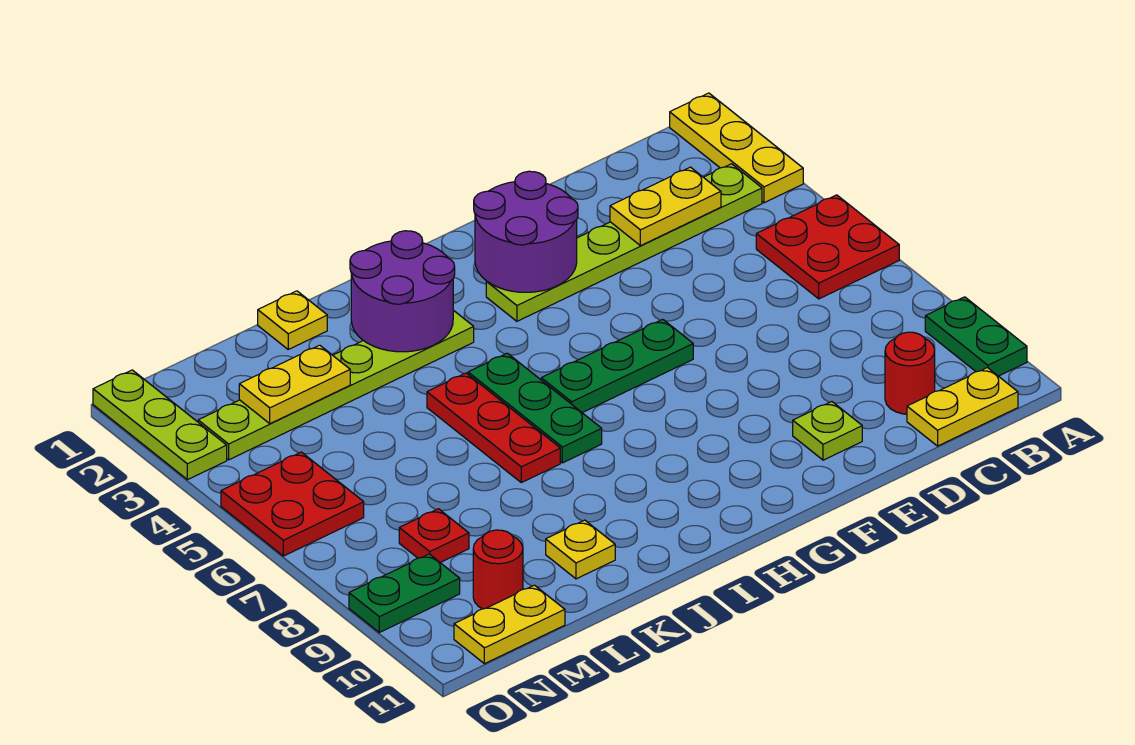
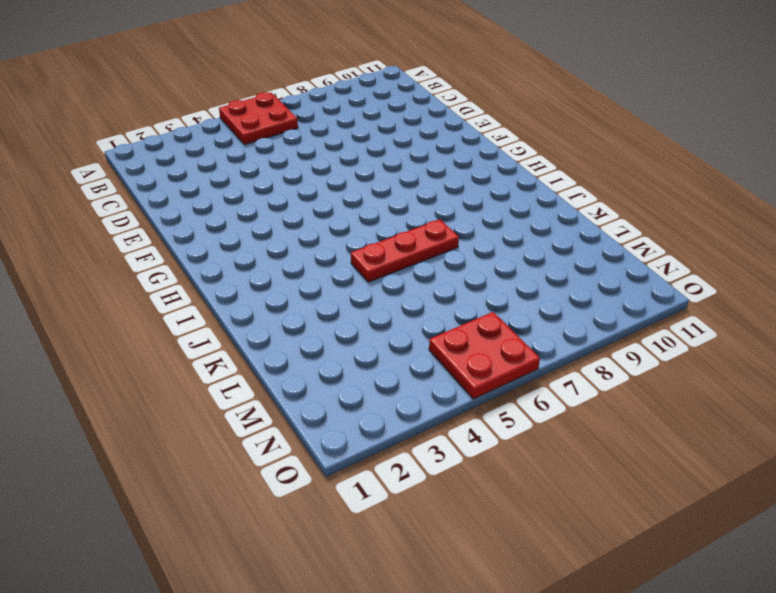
none -> yellow plate A1:A3 level 1
none -> green plate A9:A10 level 1
none -> lime plate B3:G3 level 1

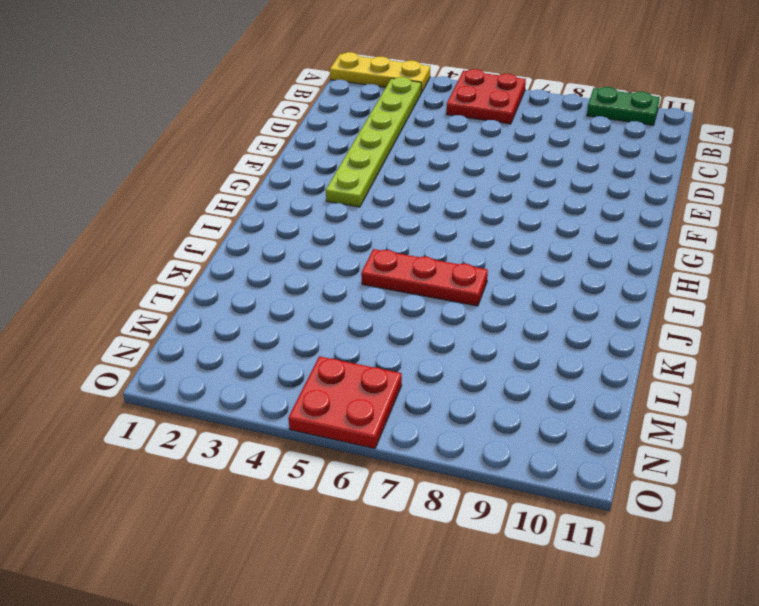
none -> yellow plate B11:C11 level 1
none -> red round brick C10 level 1
none -> lime plate E10 level 1

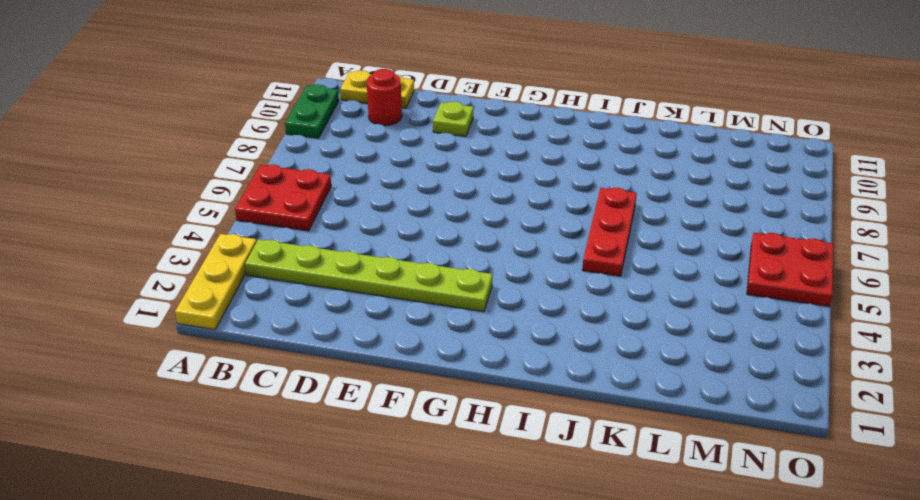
none -> green plate F6:H6 level 1
none -> lime plate I3:N3 level 1
none -> green plate I5:I7 level 1

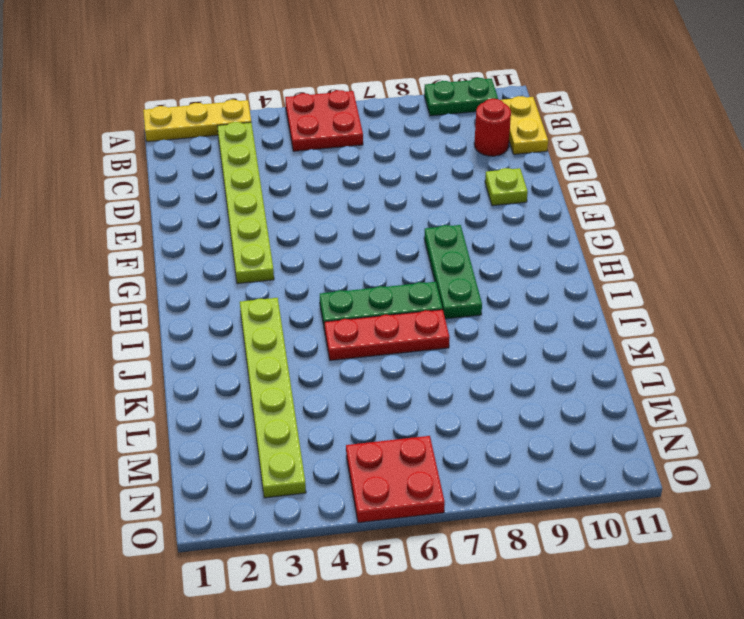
green plate G8:I8 level 1 -> green plate F6:H6 level 1
none -> yellow plate K1 level 1
none -> yellow plate K10 level 1
none -> red plate M8 level 1

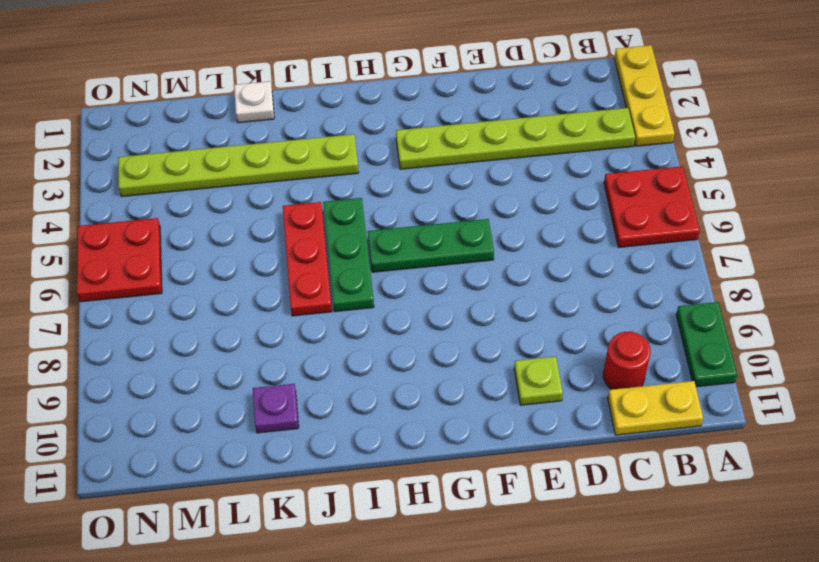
white plate K1 level 1 -> yellow plate K1 level 1
purple plate K10 level 1 -> yellow plate K10 level 1
none -> red plate M8 level 1
none -> red round brick M10 level 1
none -> yellow plate M11:N11 level 1

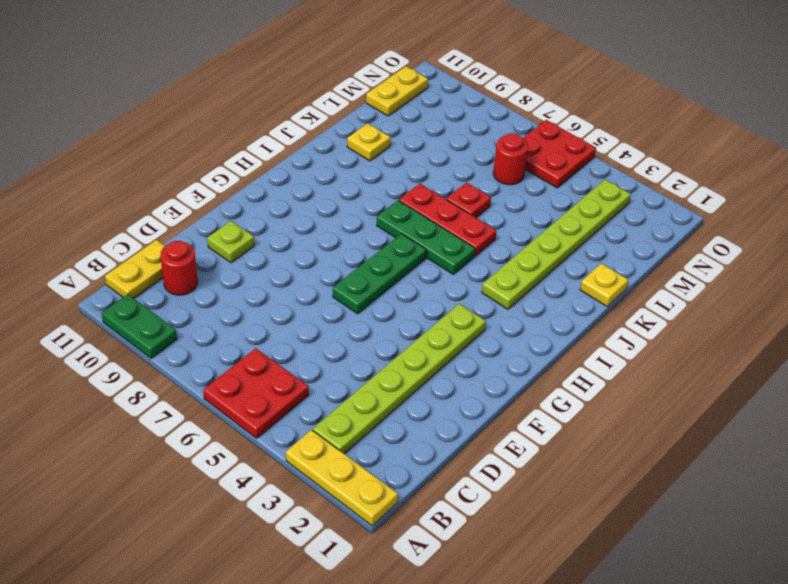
red plate K6 level 1 -> red plate M8 level 1
red round brick M6 level 1 -> red round brick M10 level 1
none -> green plate N9:O9 level 1
none -> lime plate O1:O3 level 1
none -> yellow plate C3:D3 level 2

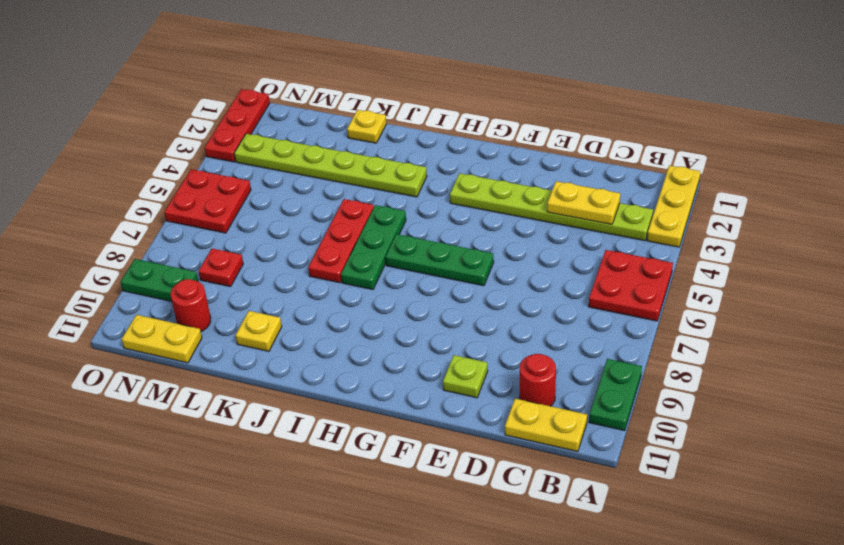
red plate O1:O3 level 1 -> lime plate O1:O3 level 1
none -> purple round brick F2:G3 level 2
none -> purple round brick I2:J3 level 2
none -> yellow plate L3:M3 level 2

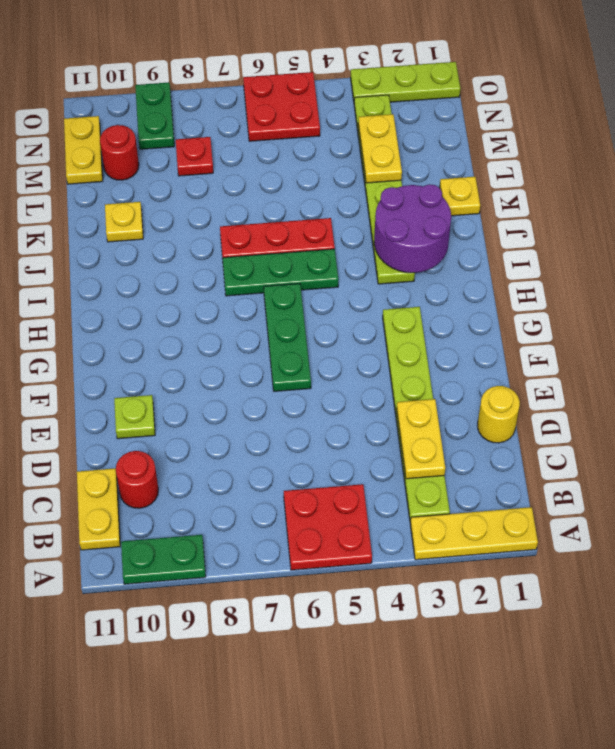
yellow round brick D1 level 1 -> none
none -> purple round brick F2:G3 level 2

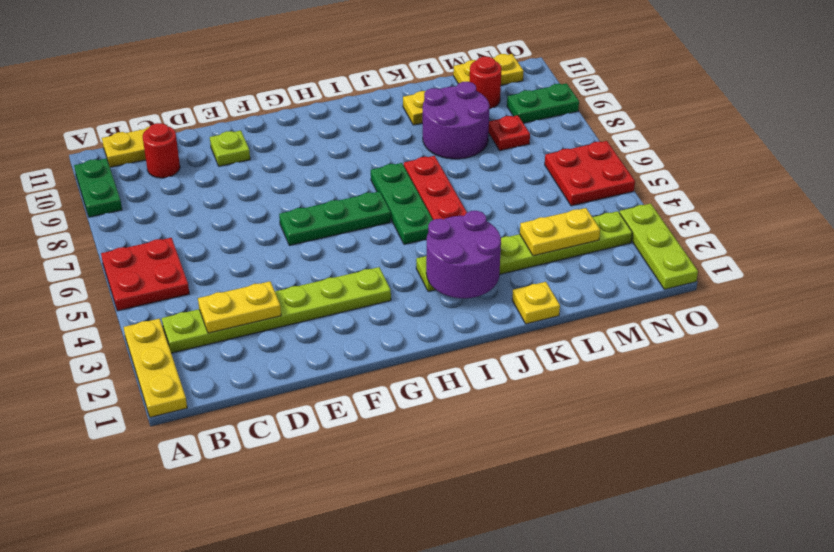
purple round brick K8:L9 level 1 -> purple round brick F2:G3 level 2

